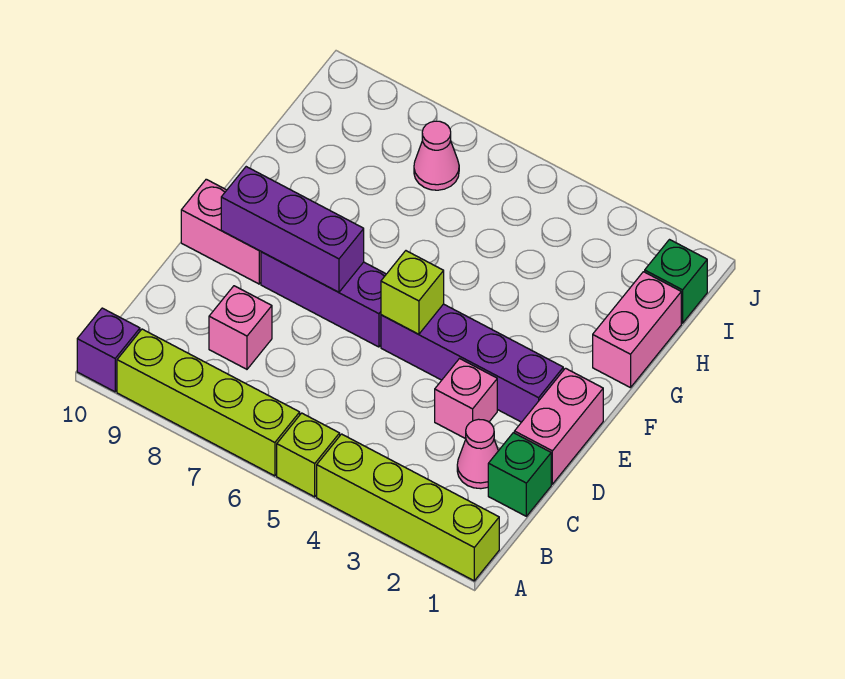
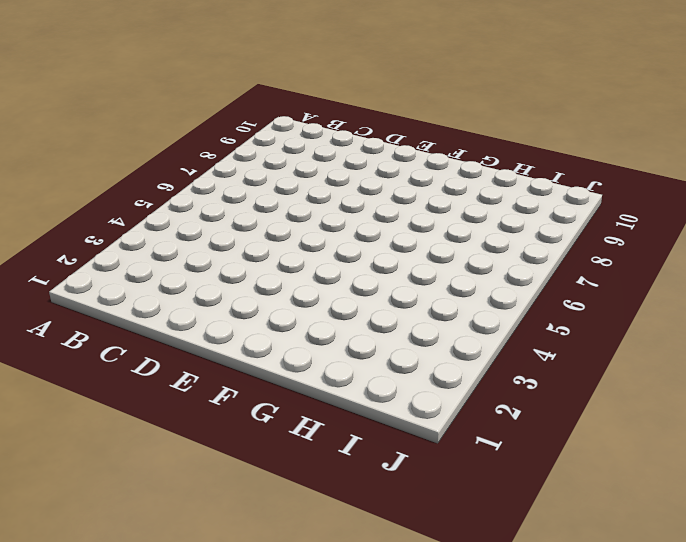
none -> lime brick A1:A4 level 1
none -> lime brick A5 level 1
none -> lime brick A6:A9 level 1

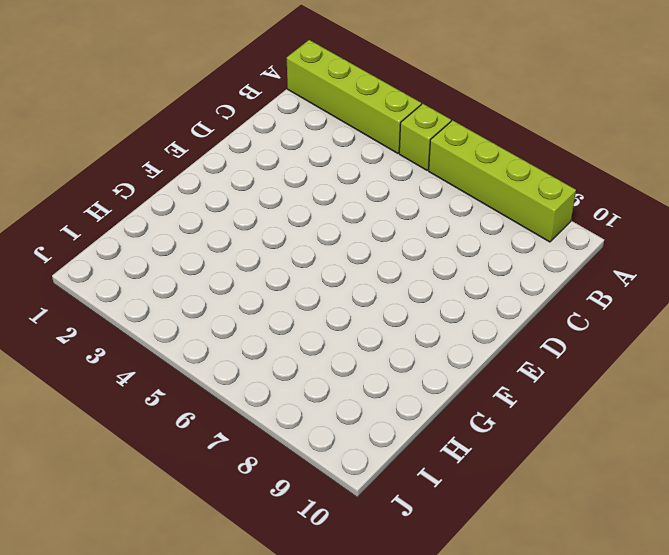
none -> purple brick A10 level 1
none -> green brick C1 level 1
none -> pink cone C2 level 1

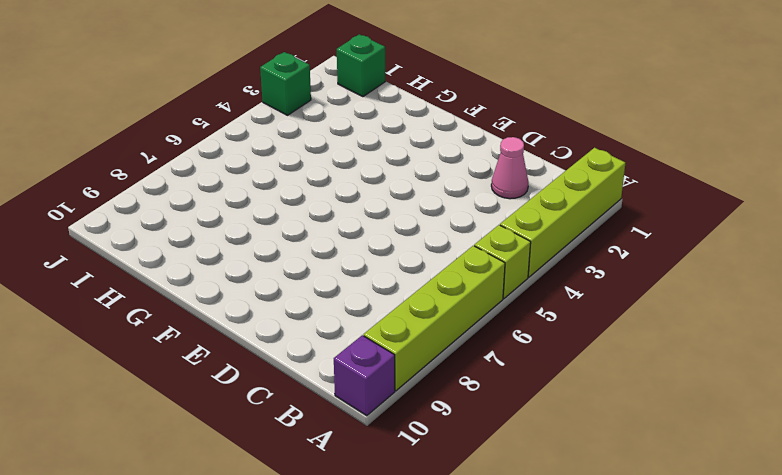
green brick J3 level 1 -> green brick C1 level 1
none -> pink brick C8 level 1
none -> pink brick D1:E1 level 1
none -> pink brick D3 level 1

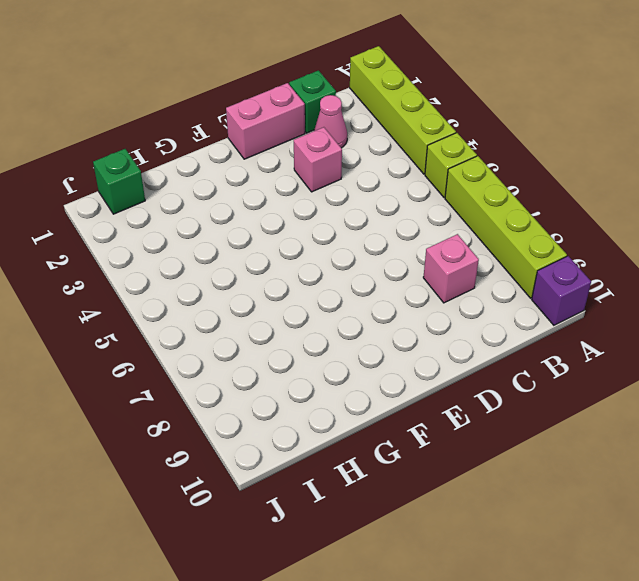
none -> purple brick E2:E5 level 1
none -> purple brick E6:E8 level 1
none -> pink brick E9:E10 level 1

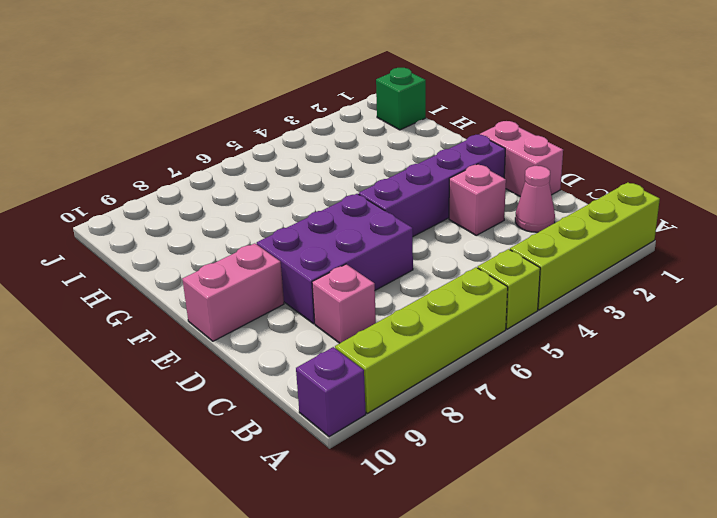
purple brick D6:E8 level 1 -> purple brick E6:E8 level 1
none -> green brick C1 level 1
none -> pink brick G1:H1 level 1
none -> pink cone I7 level 1

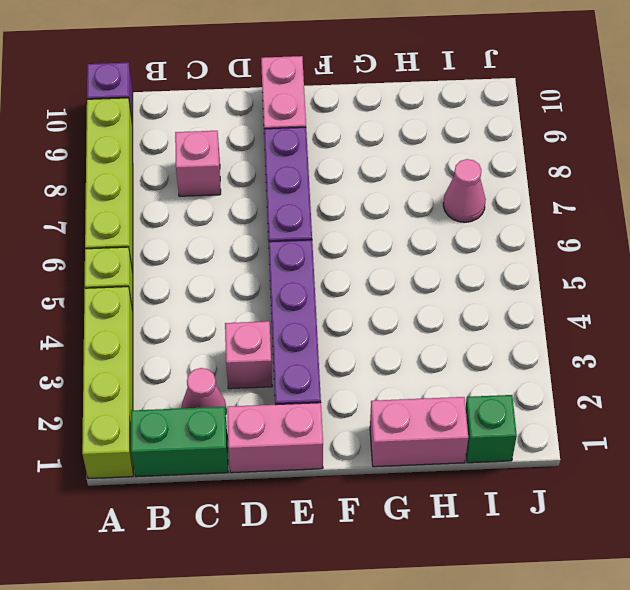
green brick B1:C1 level 1 -> green brick C1 level 1
none -> lime brick E5 level 2
none -> purple brick E7:E9 level 2

